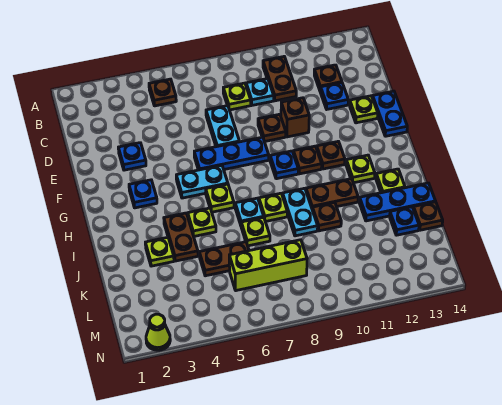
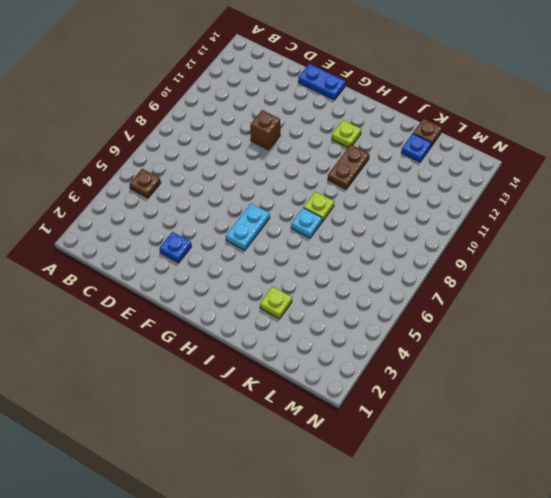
none -> brown plate B10:C10 level 1
none -> lime plate C8 level 1
none -> cyan plate C9 level 1
none -> brown plate C12 level 1

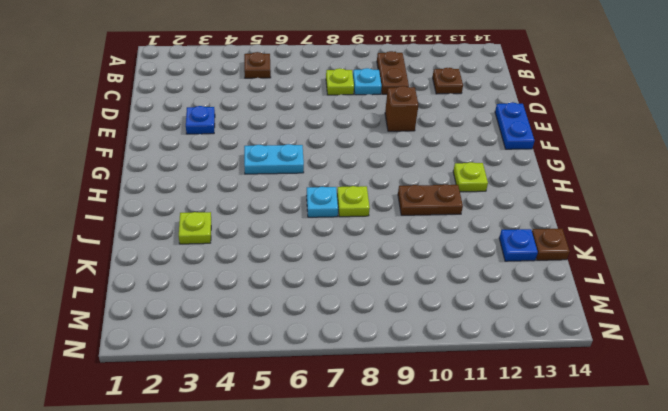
none -> cyan plate D7:E7 level 1
none -> blue plate D12 level 1
none -> brown plate E9 level 1
none -> lime plate E13 level 1

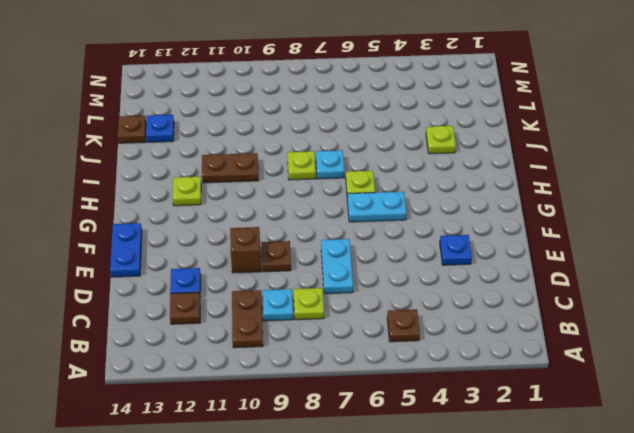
none -> lime plate E13 level 1
none -> blue plate F6:F8 level 1
none -> blue plate G3 level 1
none -> blue plate G9 level 1

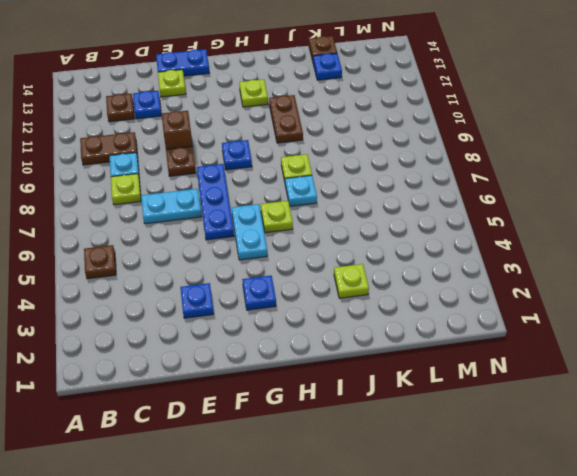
none -> brown plate G10 level 1
none -> brown plate G11 level 1
none -> brown plate I4:J4 level 1
none -> lime plate I5 level 1

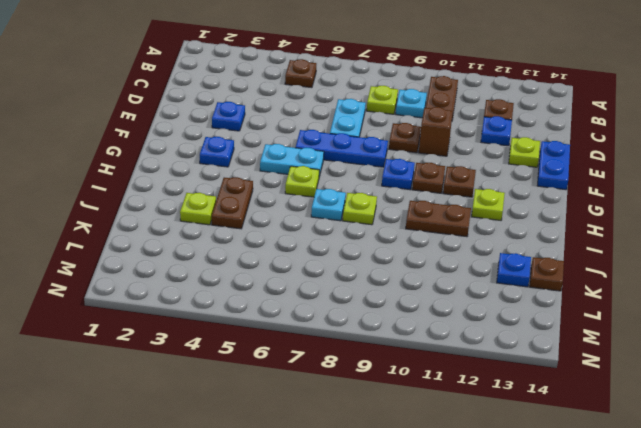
none -> lime plate I5 level 1
none -> cyan plate I9:J9 level 1
none -> lime plate I13 level 1
none -> lime plate J7 level 1

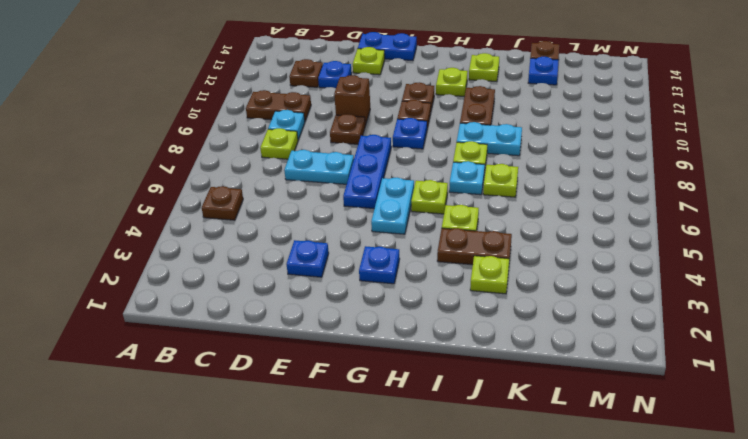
none -> brown plate J10 level 1
none -> blue plate J12:J14 level 1
none -> brown plate K5:K6 level 1
none -> lime brick L6:L8 level 1

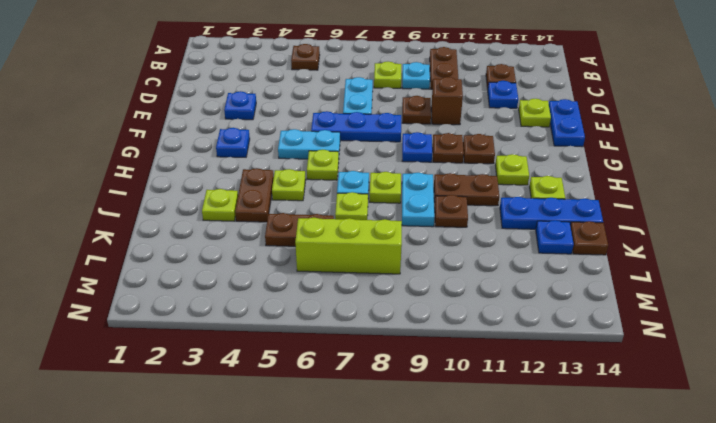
none -> lime cone N2 level 1

